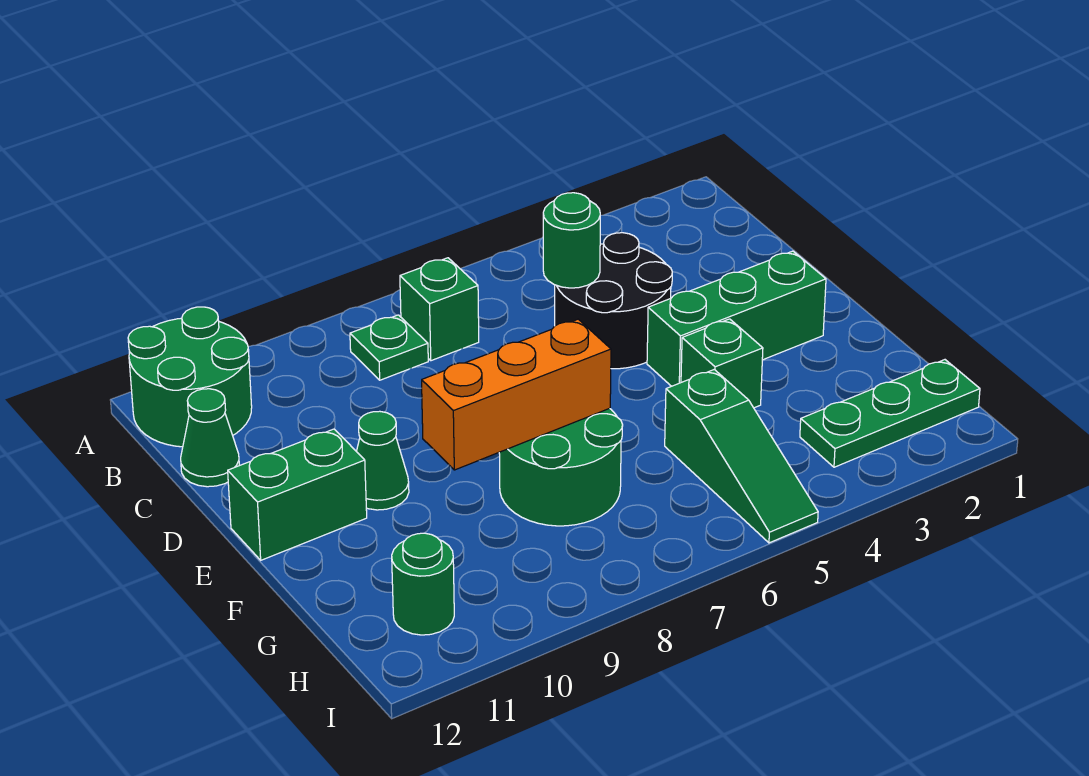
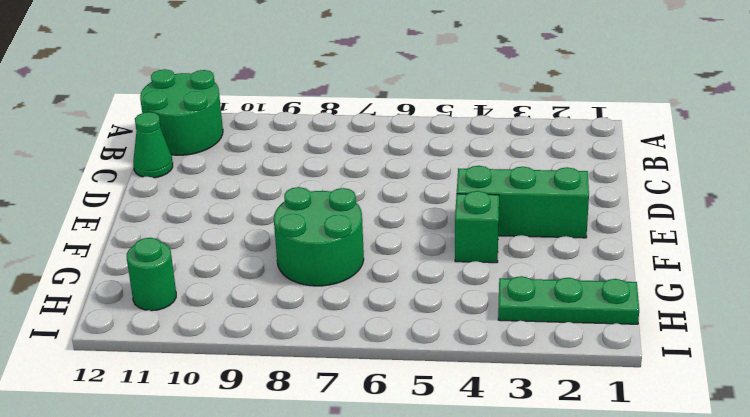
none -> green brick B7 level 1
none -> green plate B8 level 1
none -> black round brick C4:D5 level 1

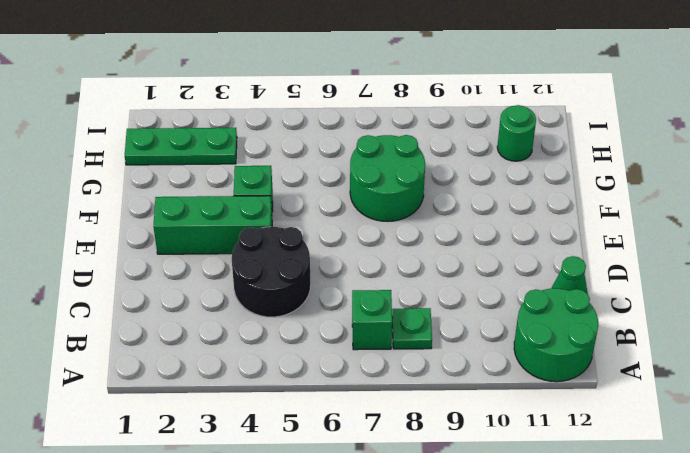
none -> green cone E10 level 1
none -> green brick E11:E12 level 1
none -> green slope G5:I5 level 1 top G

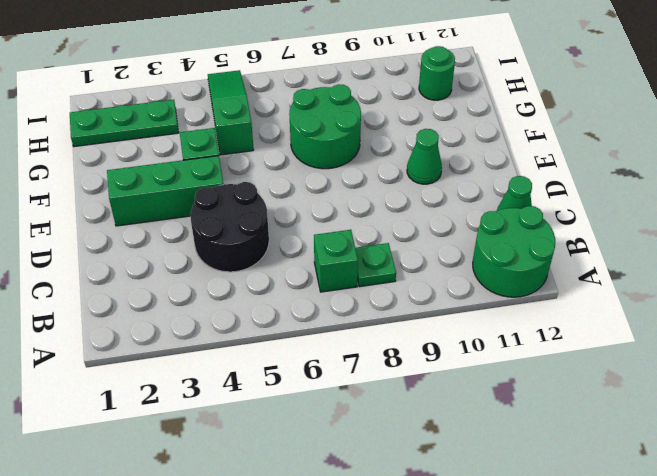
none -> green brick E11:E12 level 1
none -> green round brick C5 level 2
none -> orange brick F7:F9 level 2

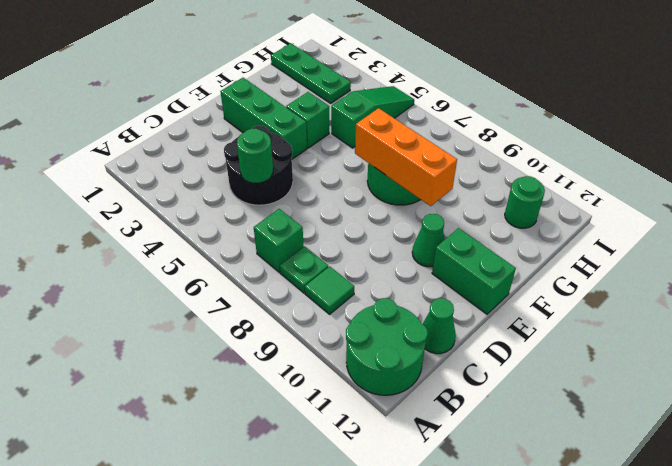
green tile B9 level 1 -> none

